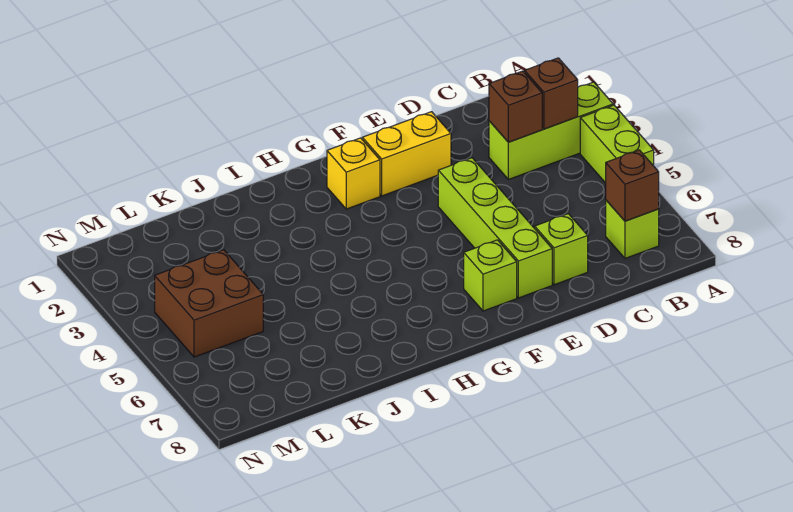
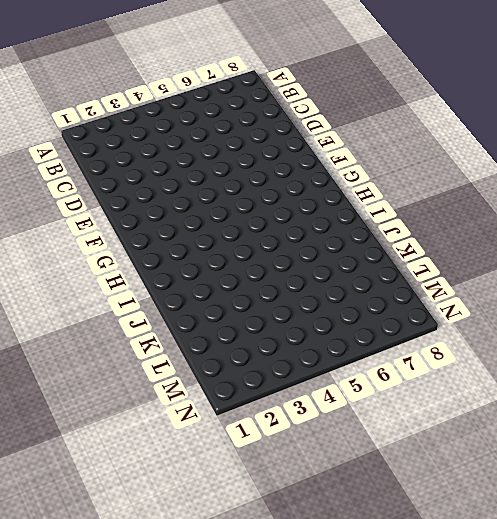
none -> lime brick A3:C3 level 1
none -> lime brick A4:A5 level 1
none -> lime brick B7 level 1

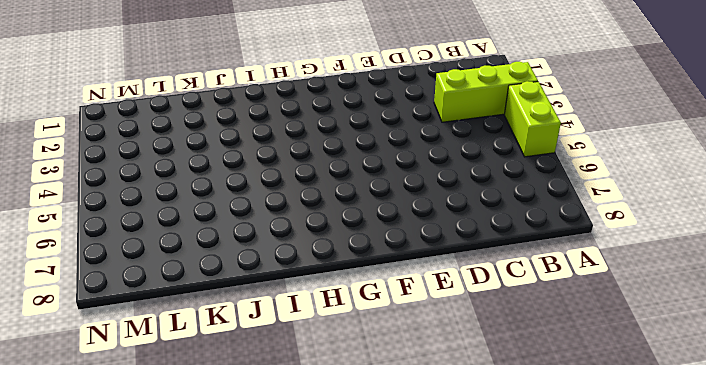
none -> lime brick B7 level 1
none -> lime brick D7 level 1
none -> yellow brick E2:F2 level 1

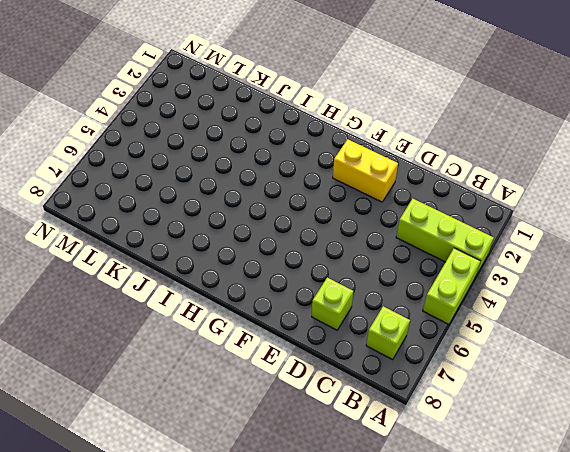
none -> lime brick E4:E7 level 1
none -> lime brick F7 level 1
none -> yellow brick G2 level 1

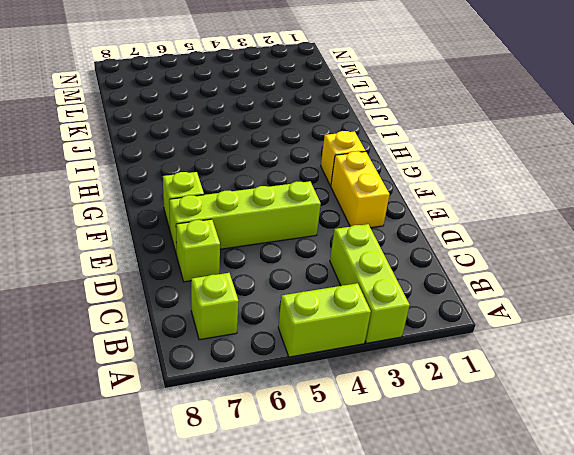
none -> brown brick L4:M5 level 1
none -> brown brick B3 level 2
none -> brown brick B7 level 2

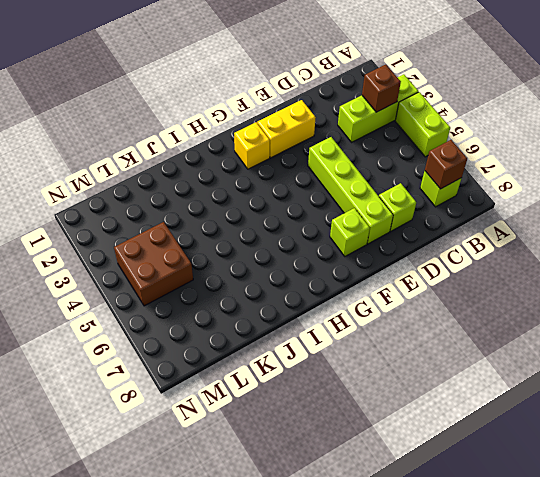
none -> brown brick C3 level 2

